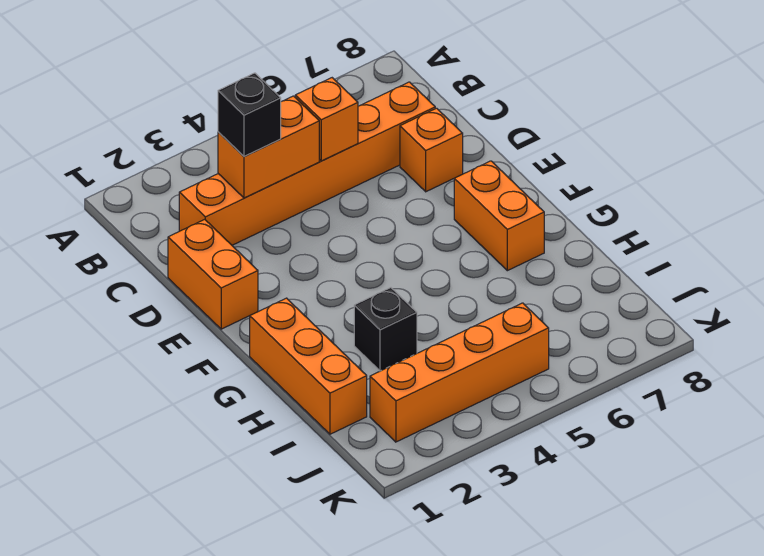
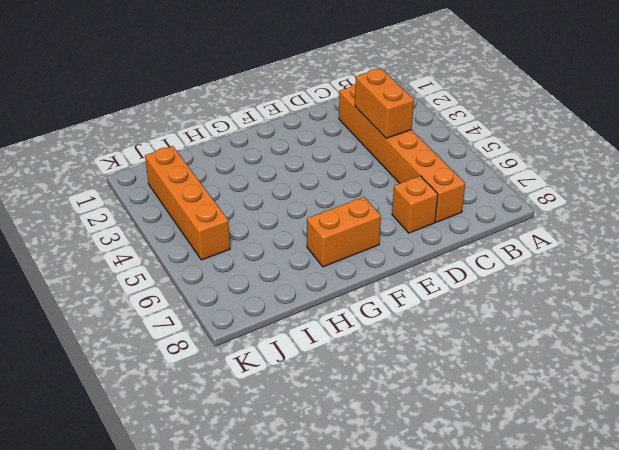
none -> orange brick D1:E1 level 1
none -> orange brick G1:I1 level 1

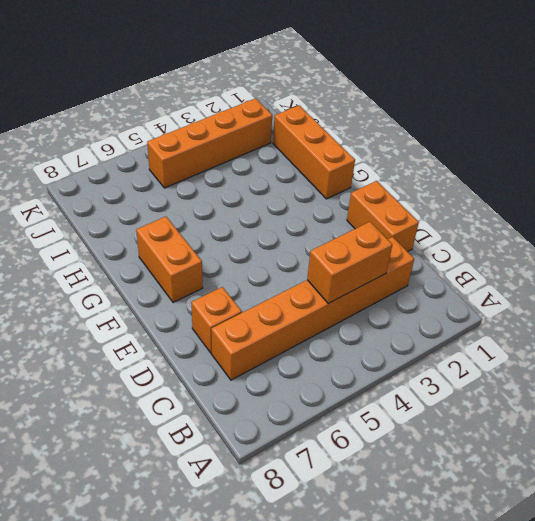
none -> black brick H3 level 1
none -> orange brick C5 level 2

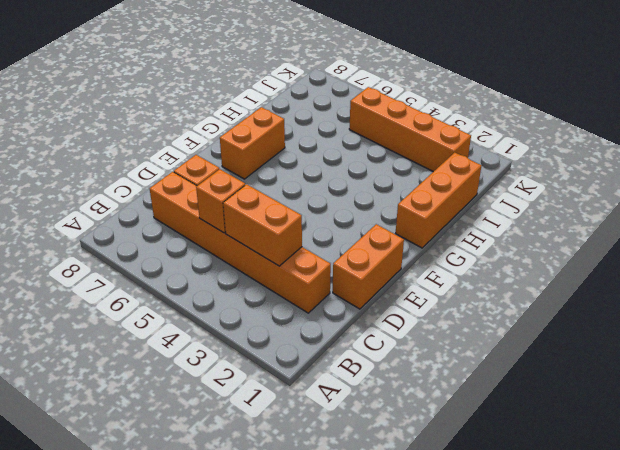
none -> black brick H3 level 1
none -> black brick C3 level 3

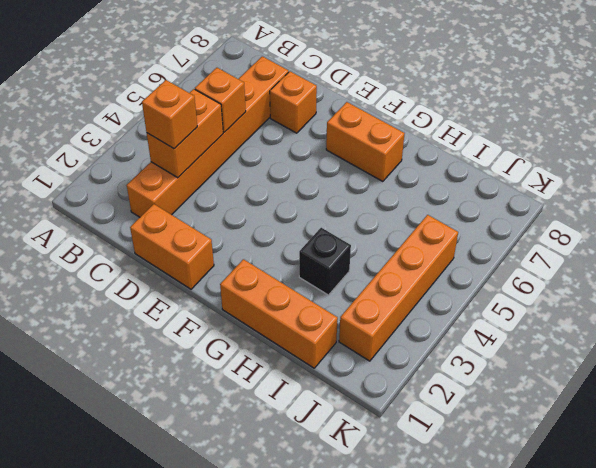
orange brick C3 level 3 -> black brick C3 level 3

